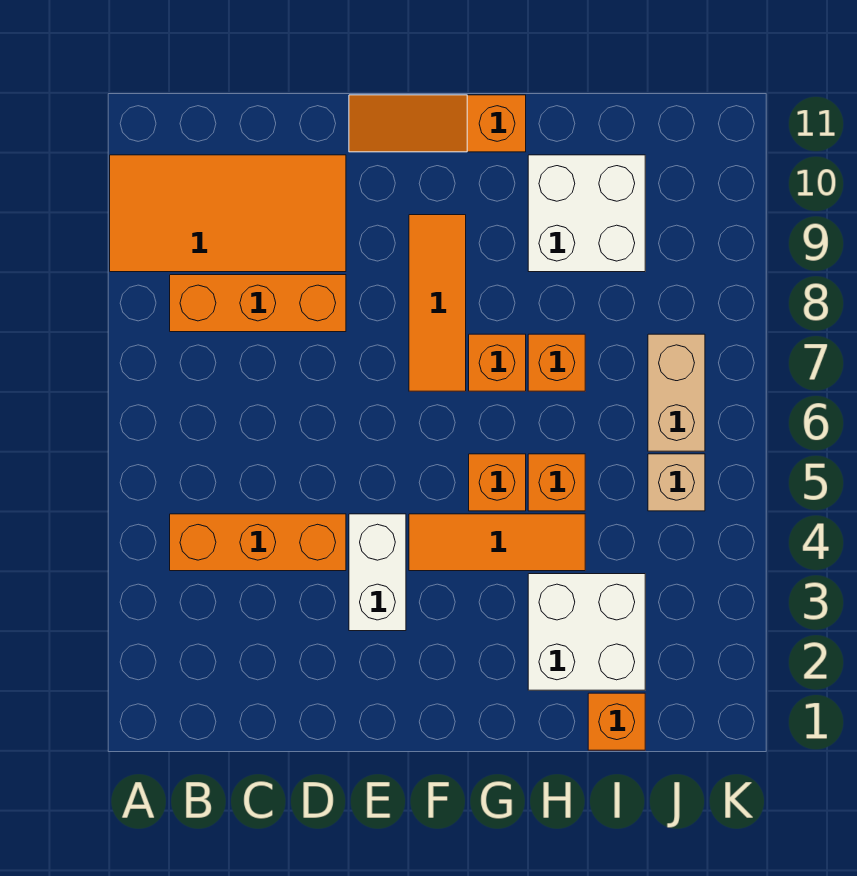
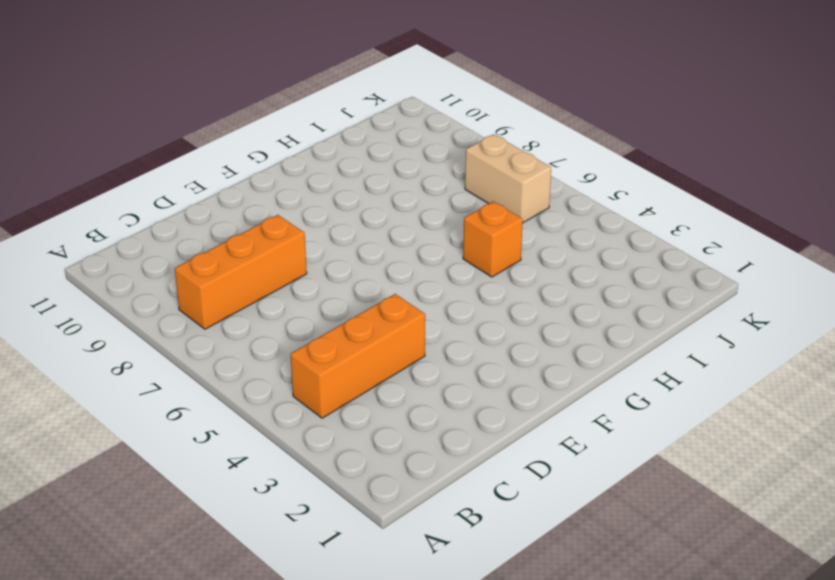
none -> orange tile A9:D10 level 1
none -> white brick E3:E4 level 1
none -> orange slope E11:G11 level 1 top G

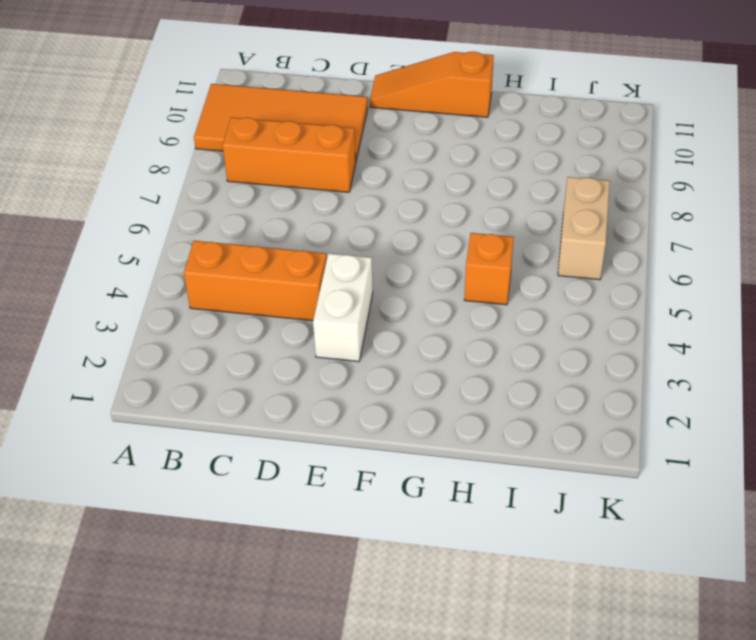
none -> orange tile F4:H4 level 1
none -> orange tile F7:F9 level 1
none -> orange brick G5 level 1

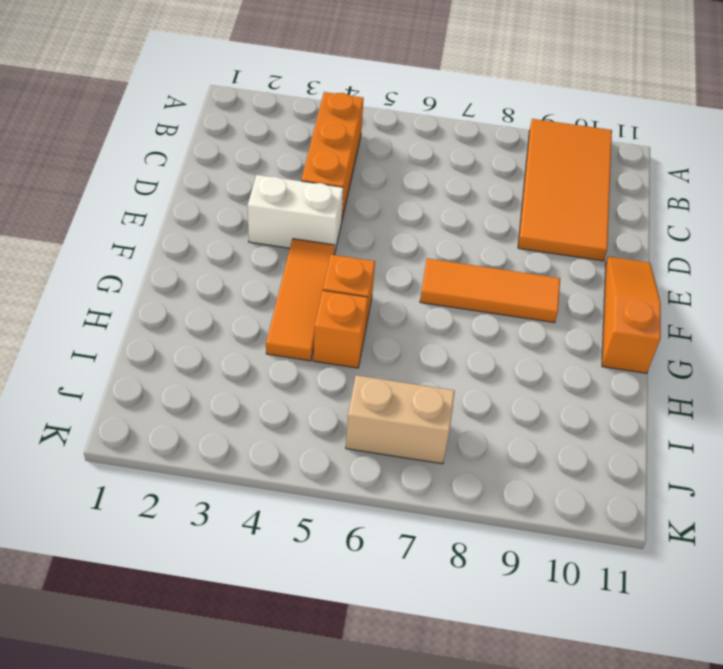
none -> orange brick B8:D8 level 1
none -> orange brick G7 level 1
none -> white brick H2:I3 level 1

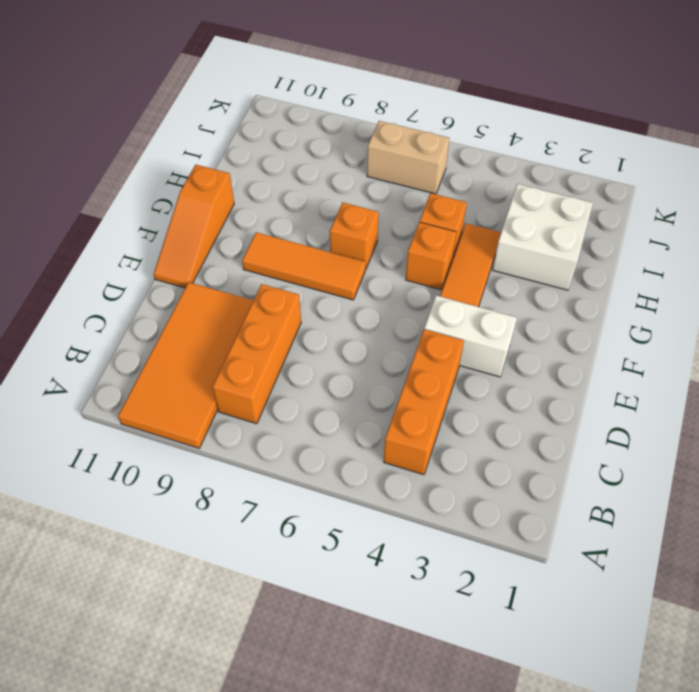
none -> orange brick H7 level 1
none -> white brick H9:I10 level 1
none -> orange brick I1 level 1

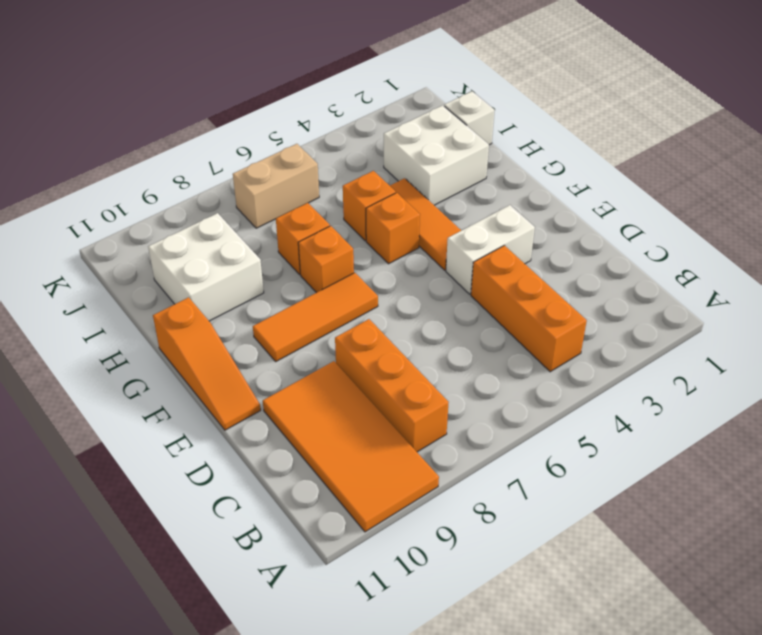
white brick I1 level 1 -> orange brick I1 level 1
none -> tan brick J5 level 1

